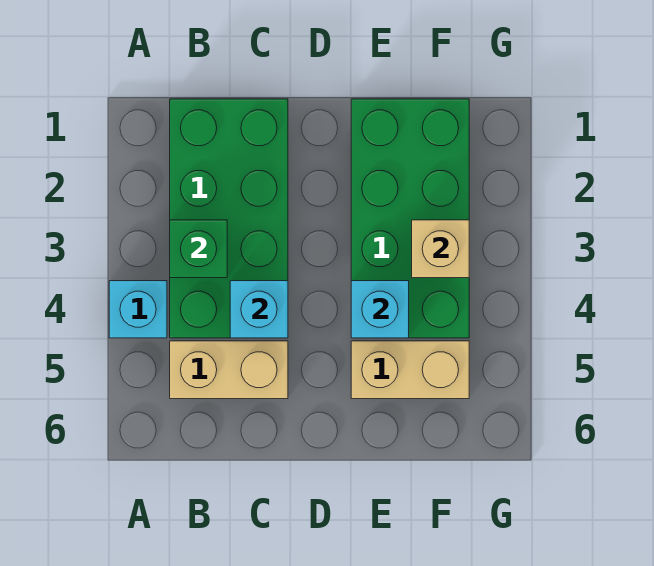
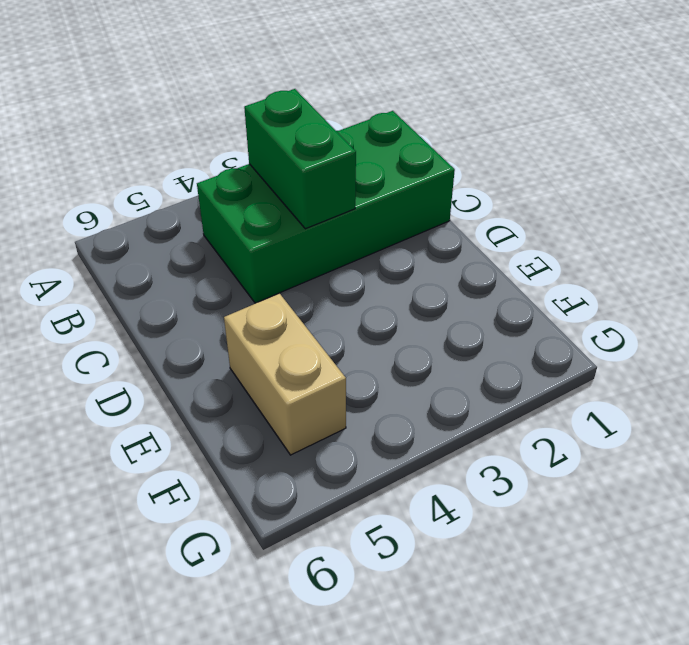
green brick B3:C3 level 2 -> green brick B3 level 2
none -> cyan brick A4 level 1
none -> tan brick B5:C5 level 1

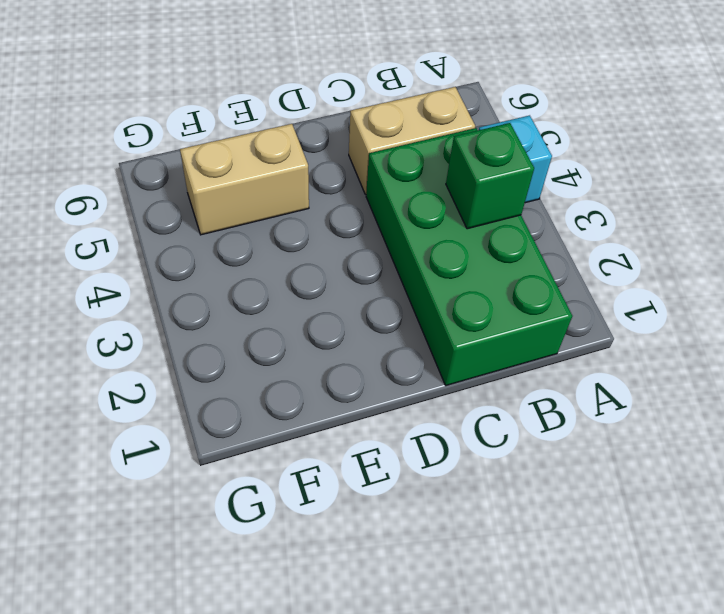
none -> green brick E1:F4 level 1
none -> cyan brick C4 level 2

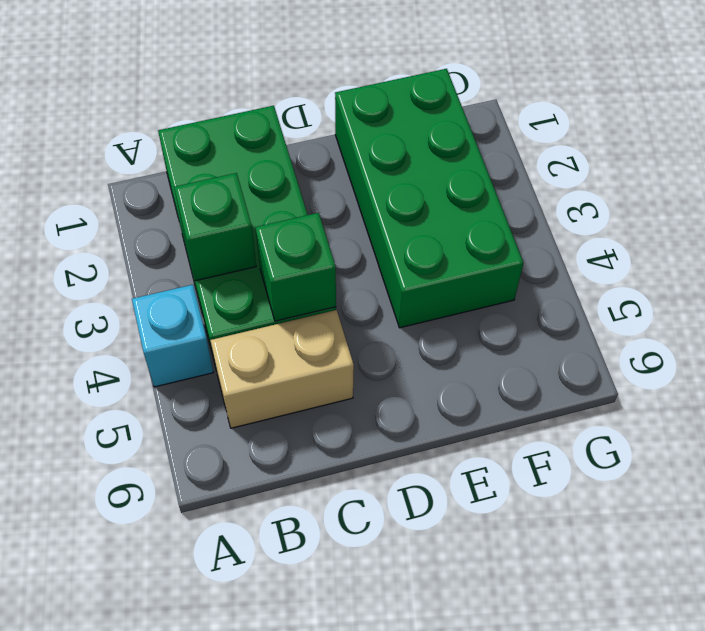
green brick C4 level 2 -> cyan brick C4 level 2
none -> tan brick E5:F5 level 1
none -> cyan brick E4 level 2

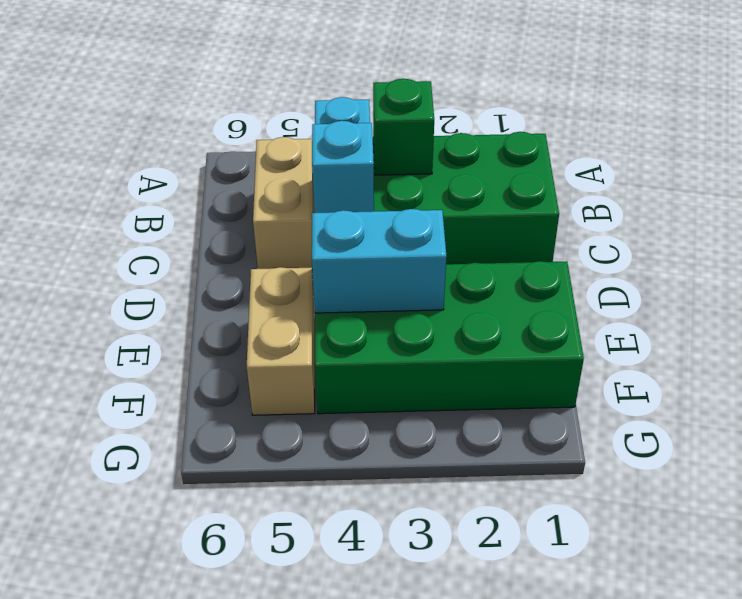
cyan brick E3:E4 level 2 -> cyan brick E4 level 2
none -> tan brick F3 level 2

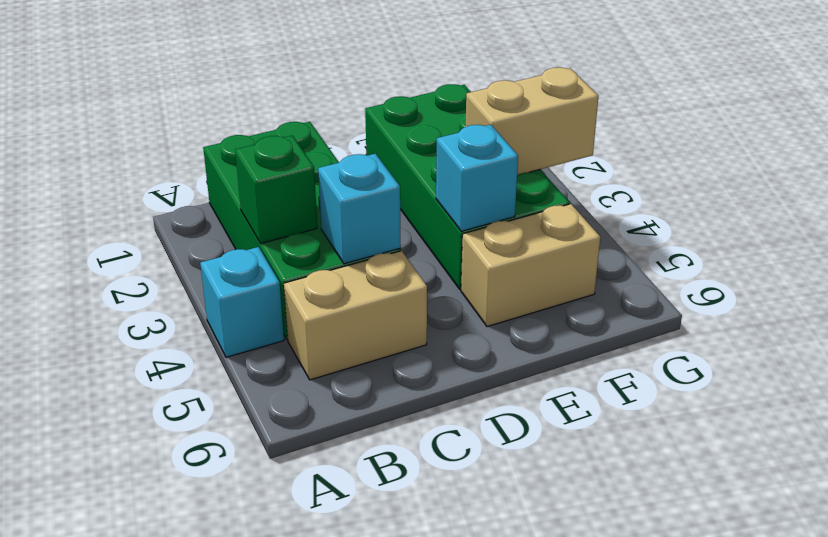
tan brick F3:G3 level 2 -> tan brick F3 level 2

